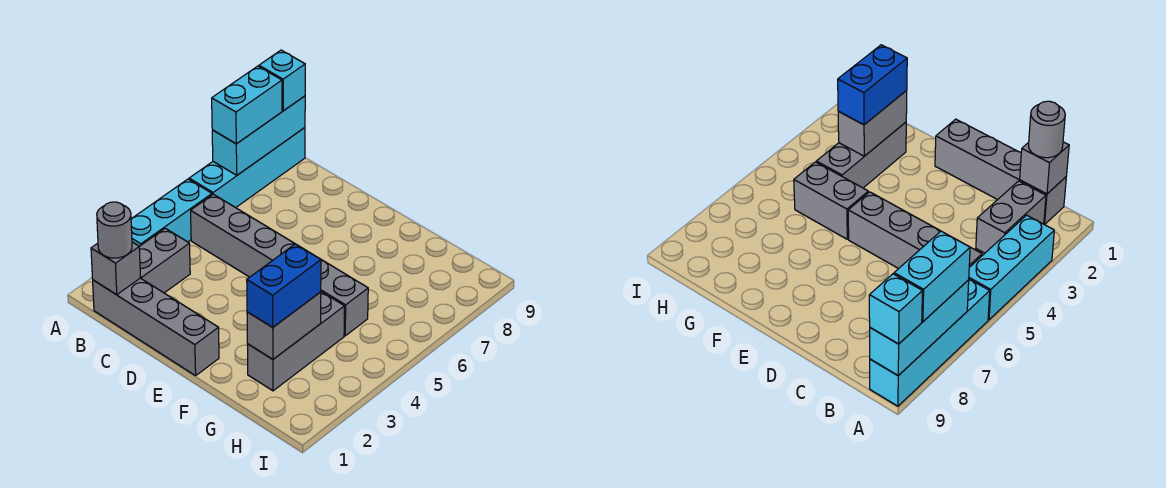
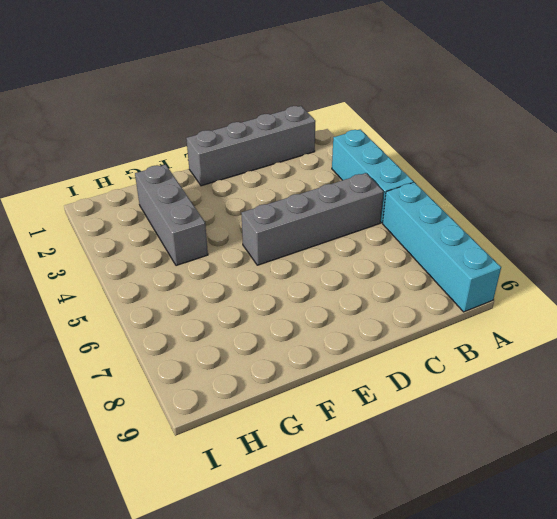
none -> grey brick B2:B3 level 1
none -> grey brick F5:G5 level 1
none -> cyan brick A7:A9 level 2

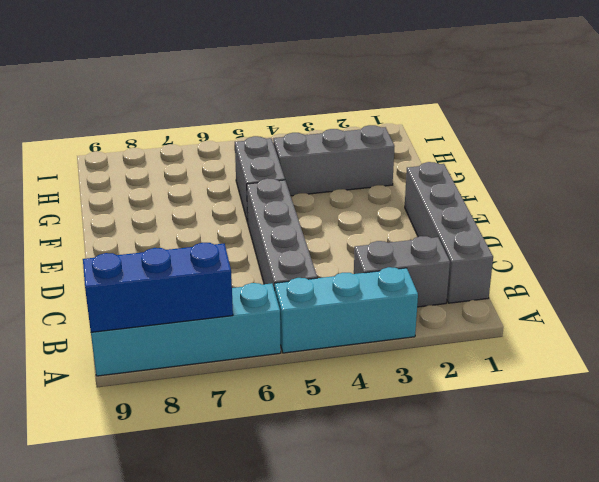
blue brick A7:A9 level 2 -> cyan brick A7:A9 level 2
none -> grey brick B1 level 2
none -> grey brick G2:G3 level 2
none -> cyan brick A7:A8 level 3

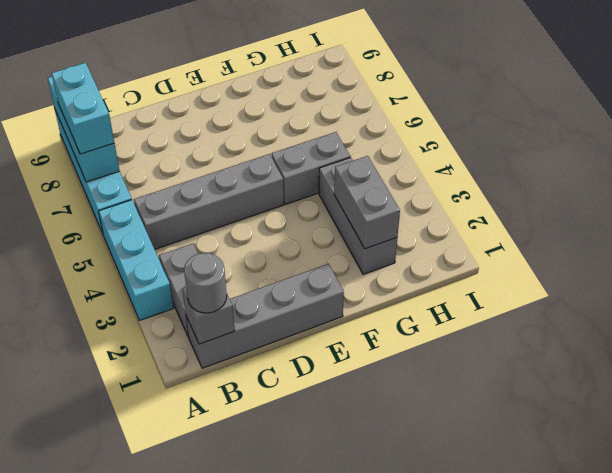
none -> cyan brick A9 level 3
none -> blue brick G2:G3 level 3

